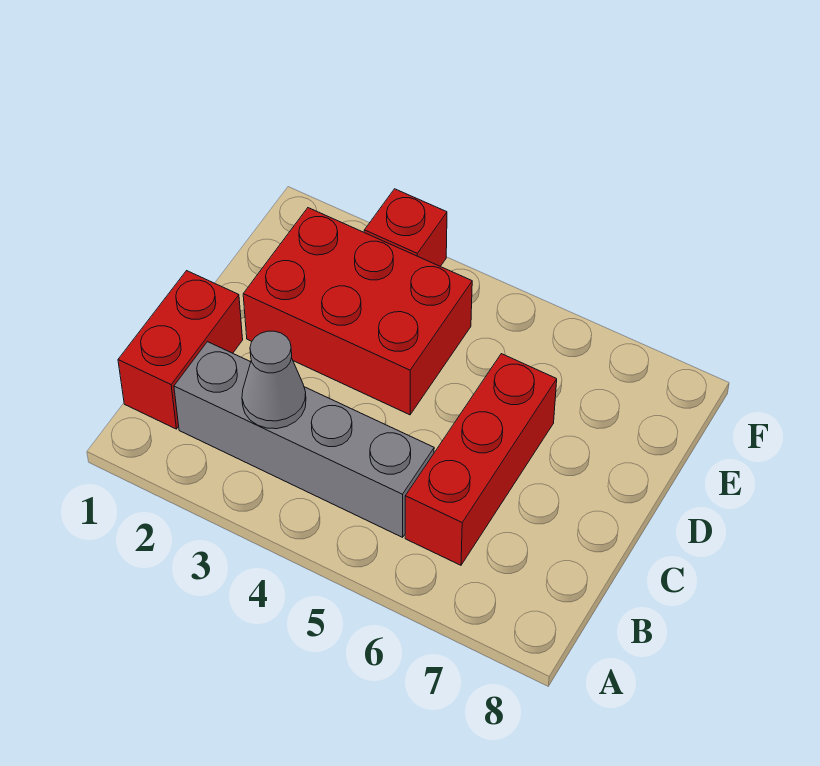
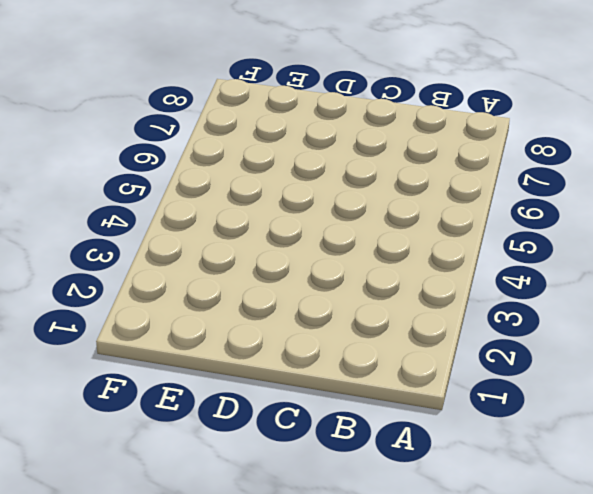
none -> red brick B1:C1 level 1
none -> grey brick B2:B5 level 1

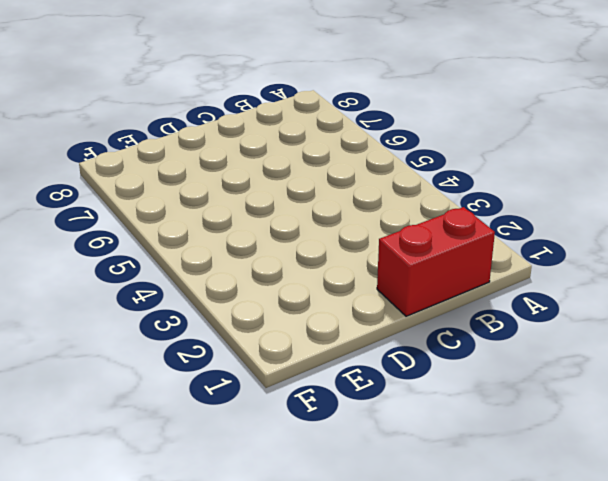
none -> grey brick B2:B5 level 1
none -> red brick B6:D6 level 1

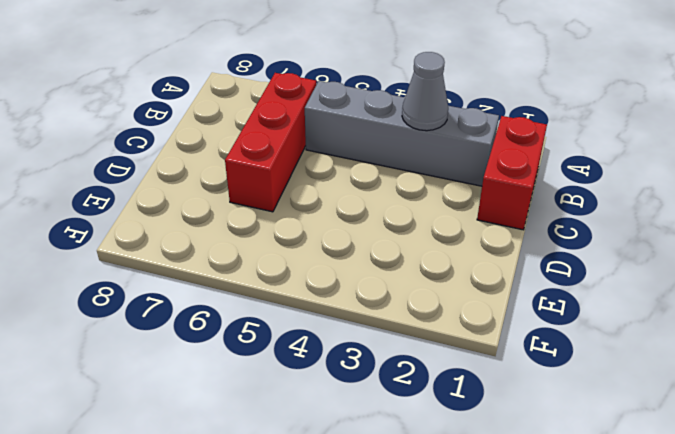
none -> red brick D2:E4 level 1
none -> red brick F3 level 1

